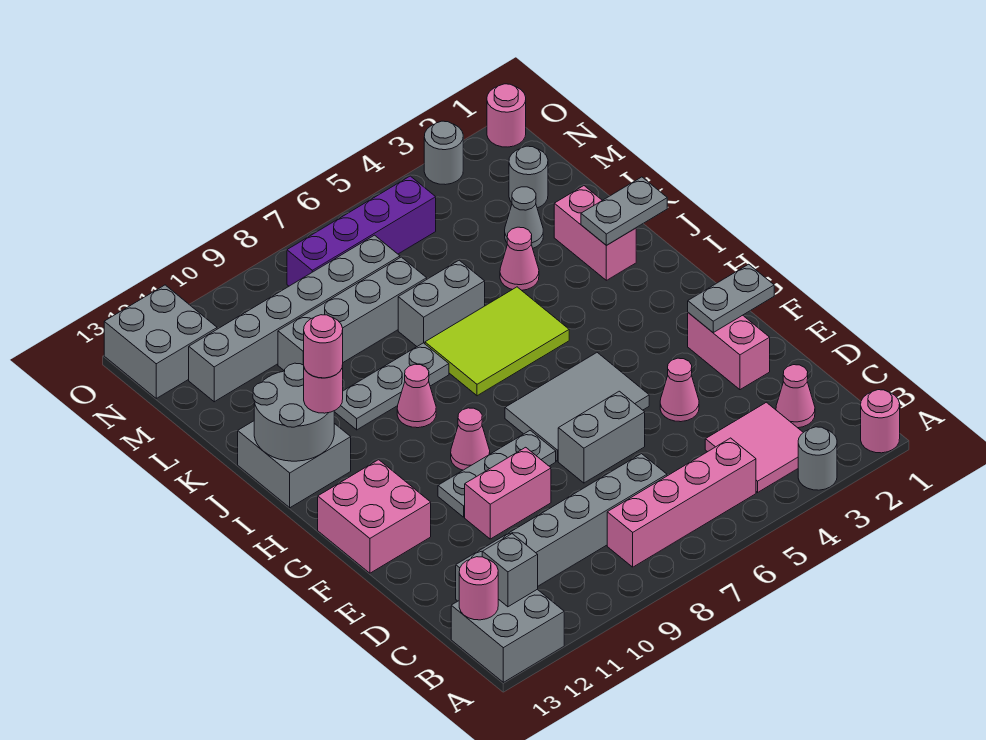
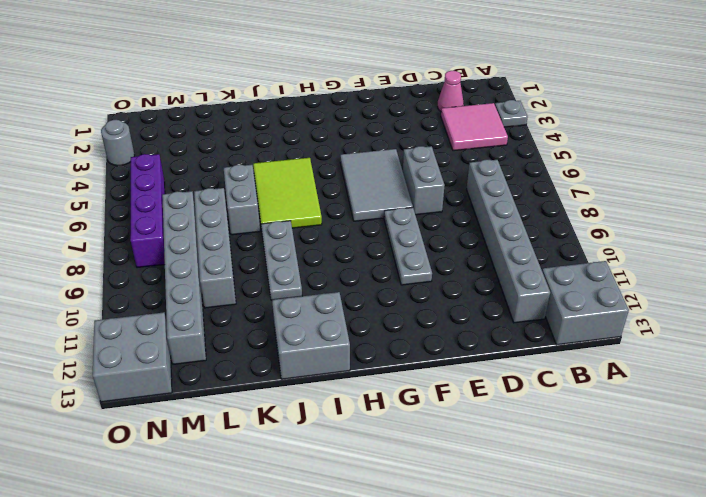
grey plate A3 level 1 -> grey round brick A3 level 1
none -> pink round brick A1 level 1
none -> pink brick B5:B8 level 1
none -> pink brick E2:F2 level 1
none -> pink cone E4 level 1

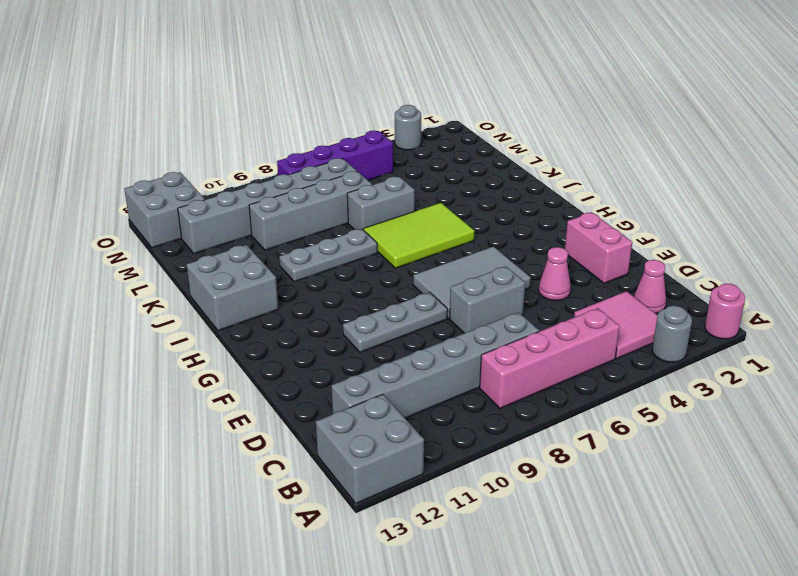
none -> pink brick E9:E10 level 1
none -> pink brick F12:G13 level 1
none -> pink cone G9 level 1
none -> pink cone I9 level 1

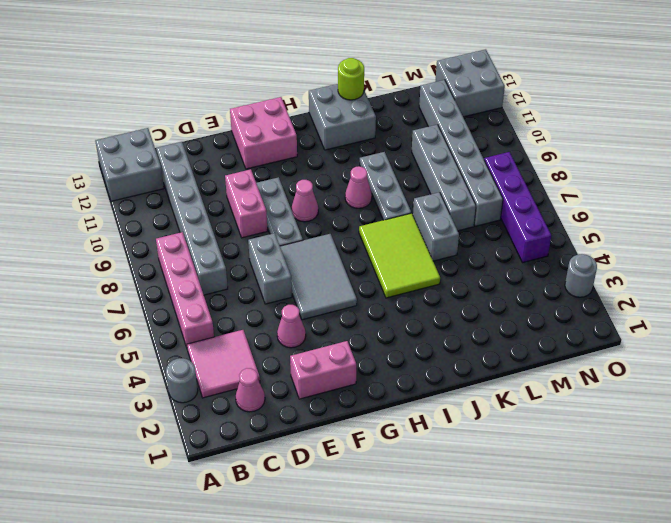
lime round brick J13 level 2 -> grey round brick I12:J13 level 2
none -> pink round brick A1 level 1
none -> pink brick J2:K2 level 1
none -> pink cone K4 level 1
none -> grey cone L3 level 1

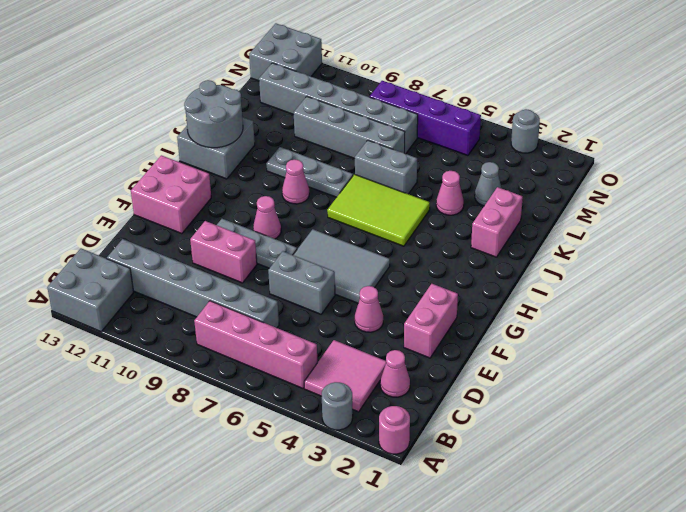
none -> grey round brick M2 level 1
none -> pink round brick O1 level 1
none -> grey brick B12 level 2
none -> pink round brick B13 level 2

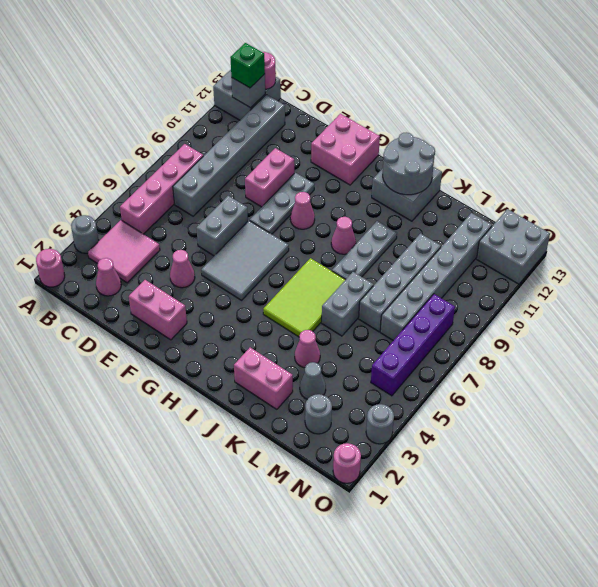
green brick B12 level 3 -> none
none -> grey plate F1:F2 level 2
none -> grey plate J1:J2 level 2
none -> pink round brick I12 level 3
none -> pink round brick I12 level 4

